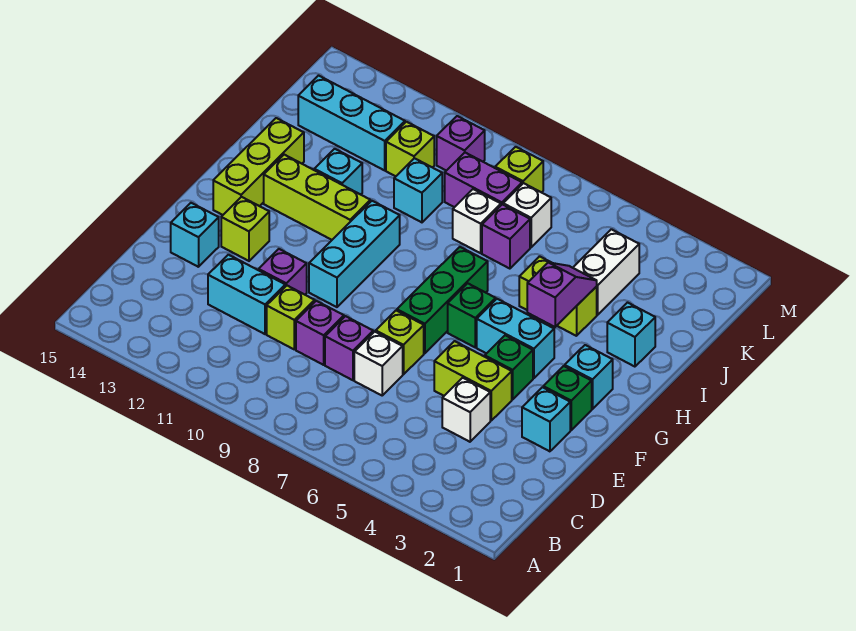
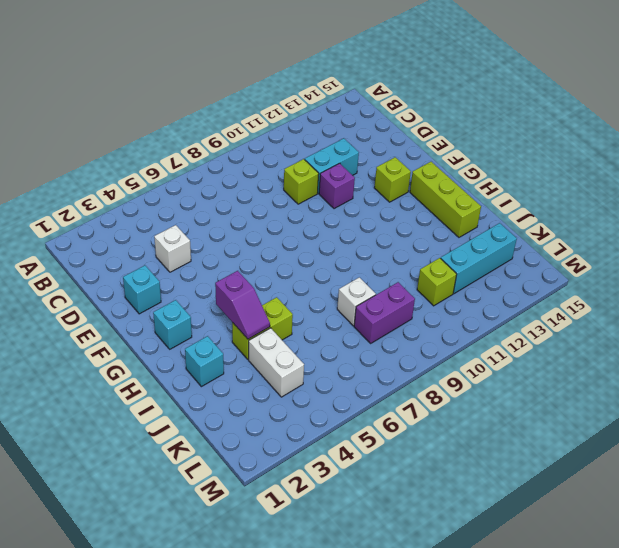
none -> white brick D7 level 1
none -> purple brick D8 level 1
none -> purple brick D9 level 1
none -> lime brick E4:E5 level 1

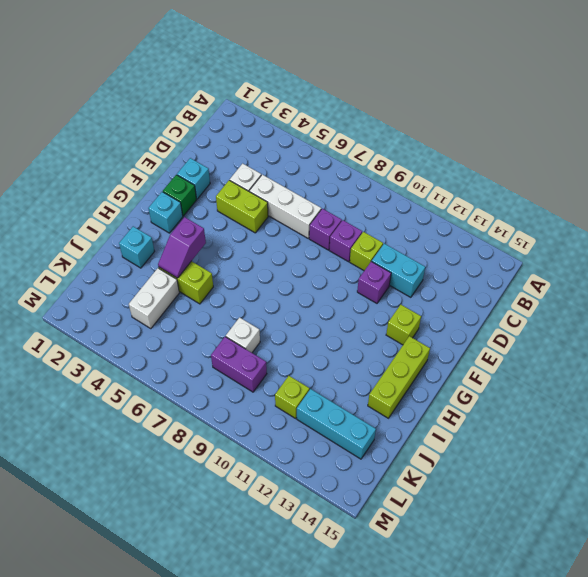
white brick D5:D7 level 1 -> white brick D7 level 1
none -> lime brick E7 level 1
none -> cyan brick E14 level 1
none -> green brick F4 level 1
none -> green brick F7:H7 level 1

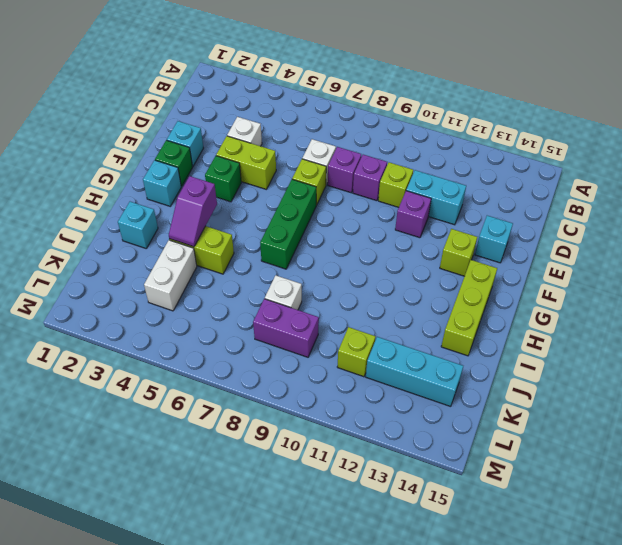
none -> cyan brick F10:H10 level 1
none -> cyan brick G4:G5 level 1
none -> green brick G6 level 1
none -> lime brick H11:H13 level 1

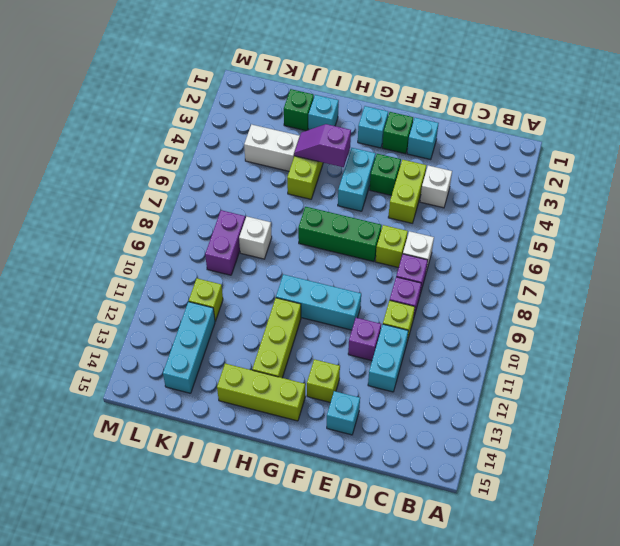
green brick J2 level 1 -> green brick G6 level 1
none -> cyan brick I12 level 1
none -> purple brick J7 level 1
none -> cyan brick J10 level 1
none -> white brick K7 level 1

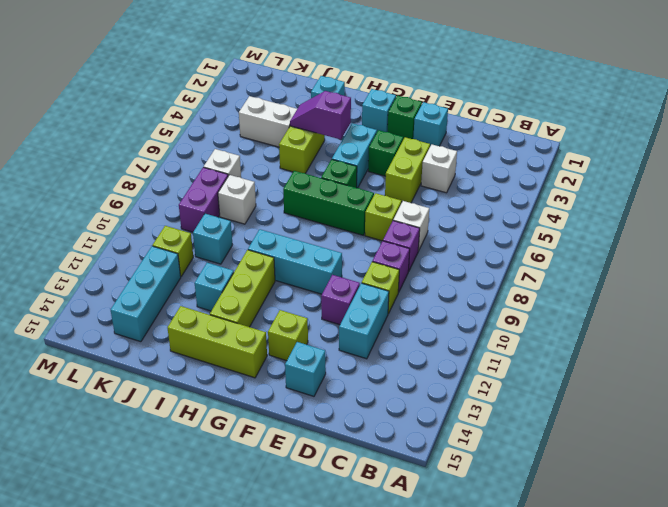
none -> purple brick J7 level 1
none -> lime brick L8 level 1
none -> purple brick L10 level 1

